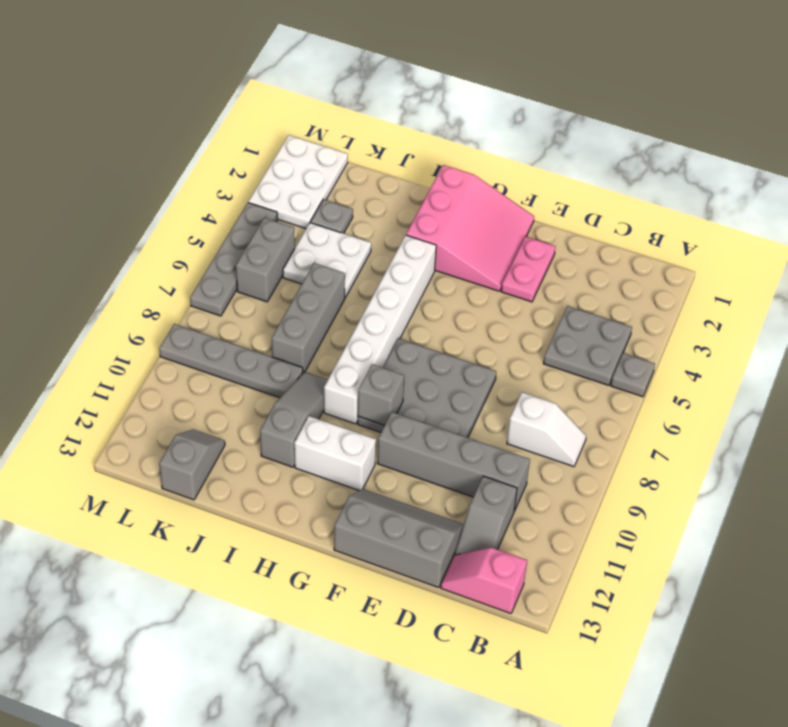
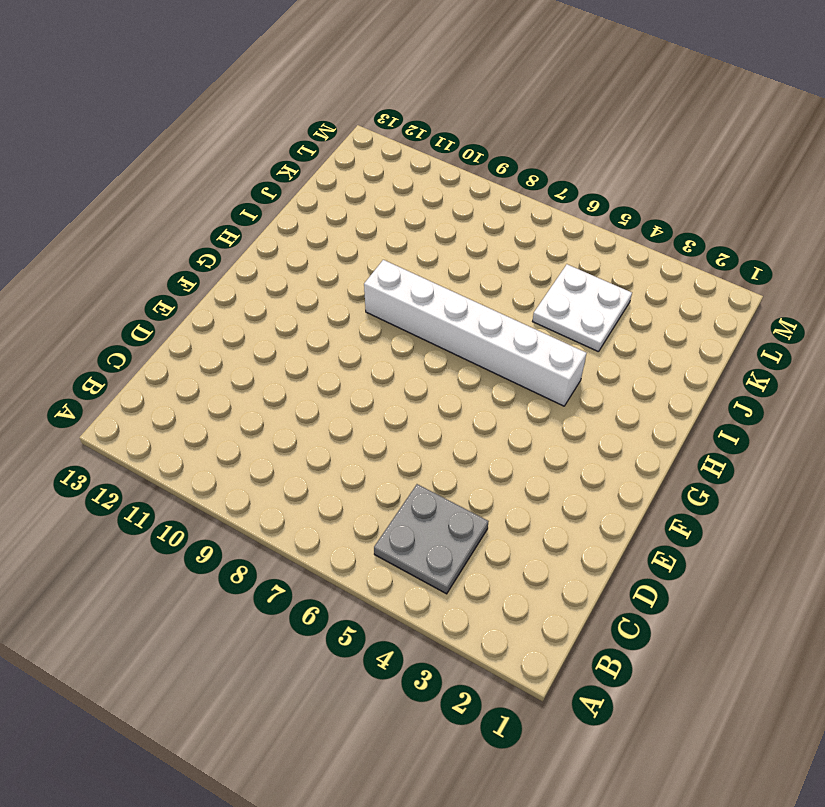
none -> grey plate A5 level 1
none -> white slope B8:C8 level 1 top C
none -> pink slope B13:C13 level 1 top B

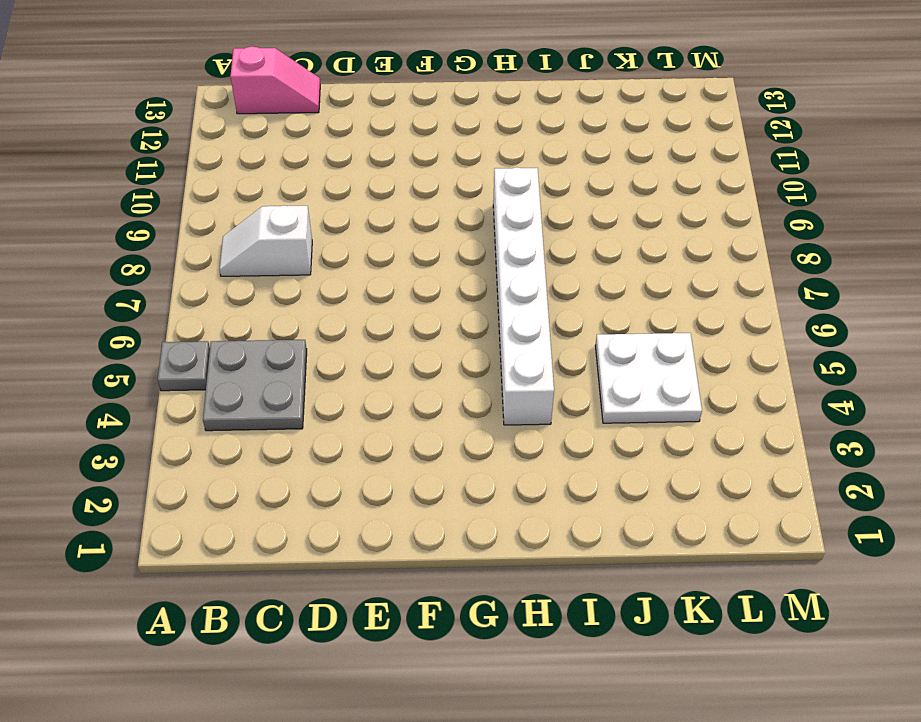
none -> grey brick C10:F10 level 1
none -> grey slope C11:C12 level 1 top 11
none -> grey slope D12:F13 level 1 top 13

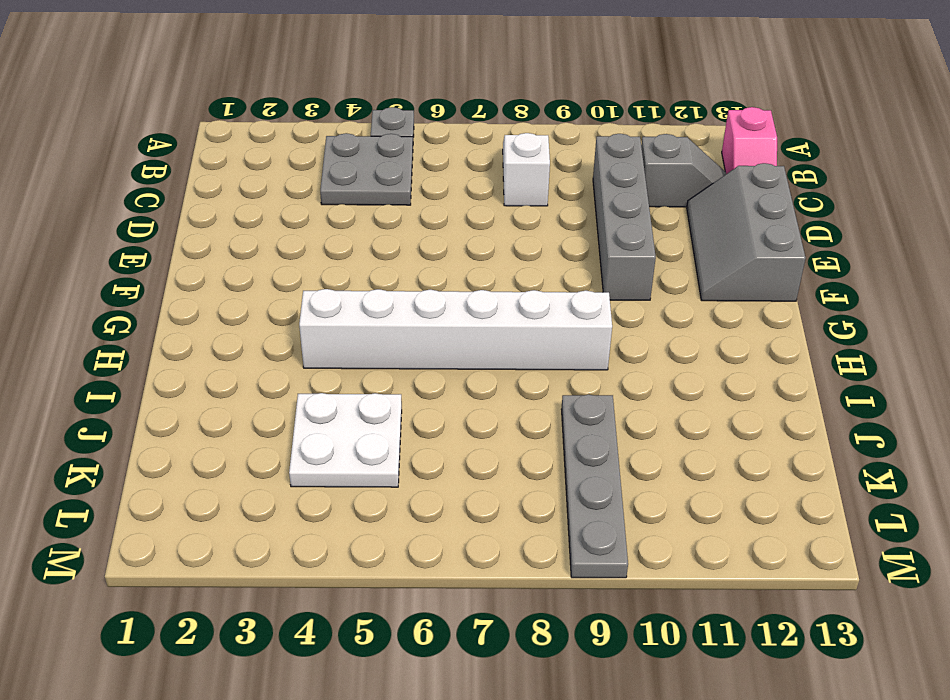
none -> pink plate E2:E3 level 1
none -> grey plate E7:G9 level 1
none -> pink slope F1:H3 level 1 top H

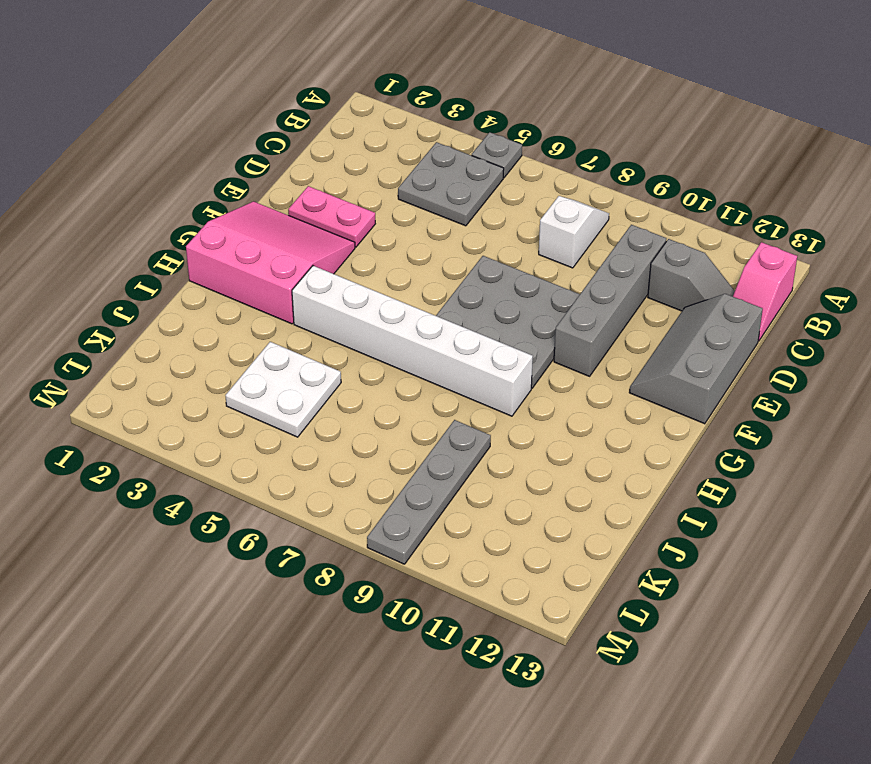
none -> white brick G11:H11 level 1
none -> grey slope I9:I11 level 1 top 11
none -> grey brick J6:J8 level 1

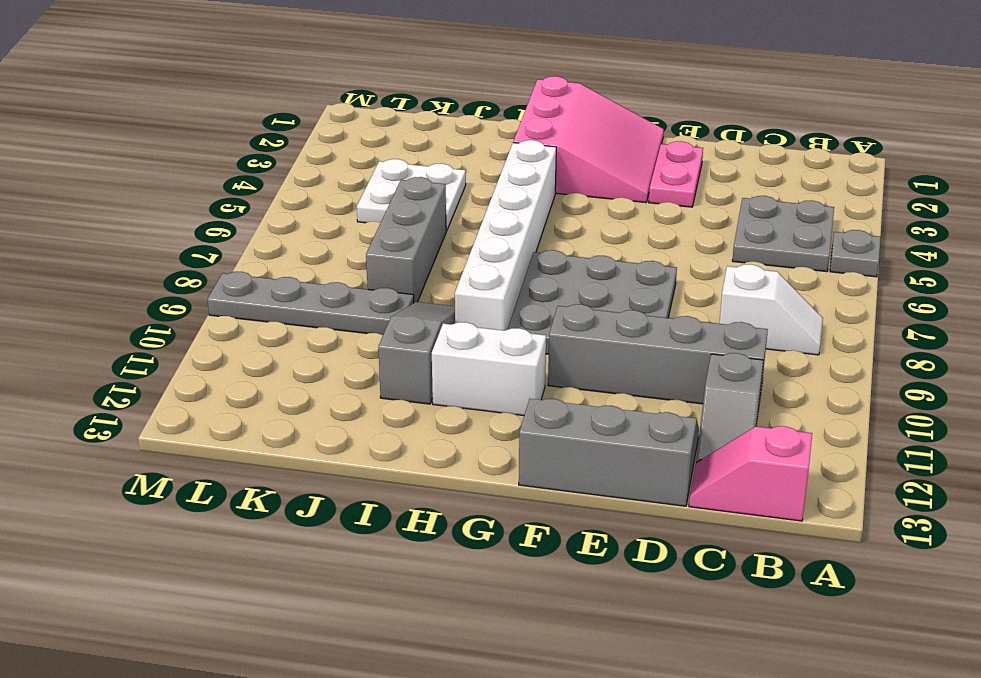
none -> grey plate K3 level 1
none -> grey slope K12:K13 level 1 top 13
none -> white plate L1:M3 level 1

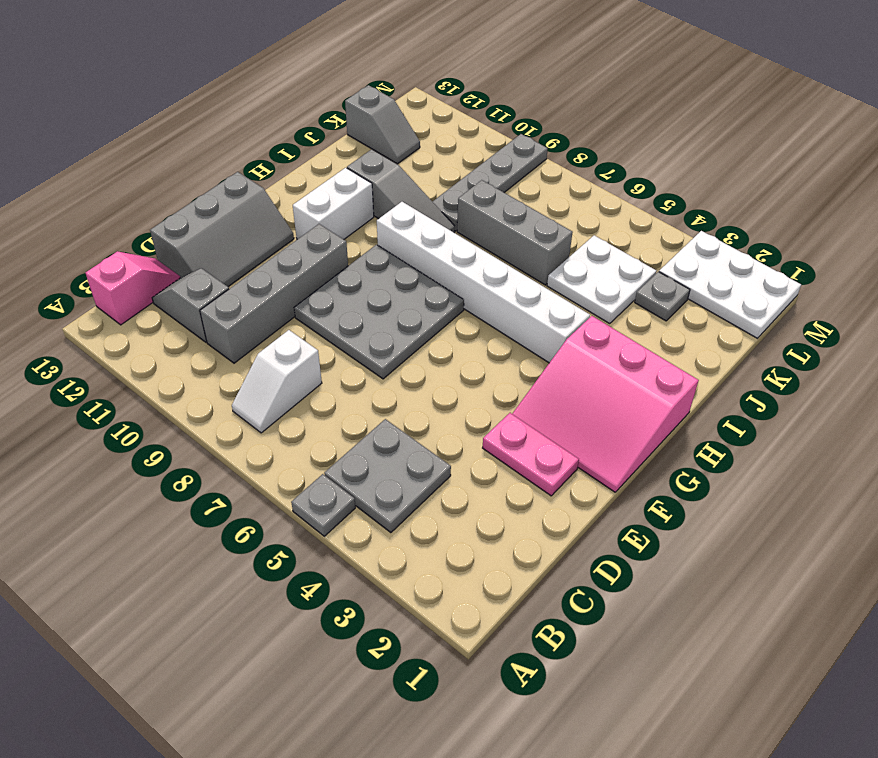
none -> grey brick L5:L6 level 1
none -> grey plate M4:M7 level 1
none -> grey brick G9 level 2

